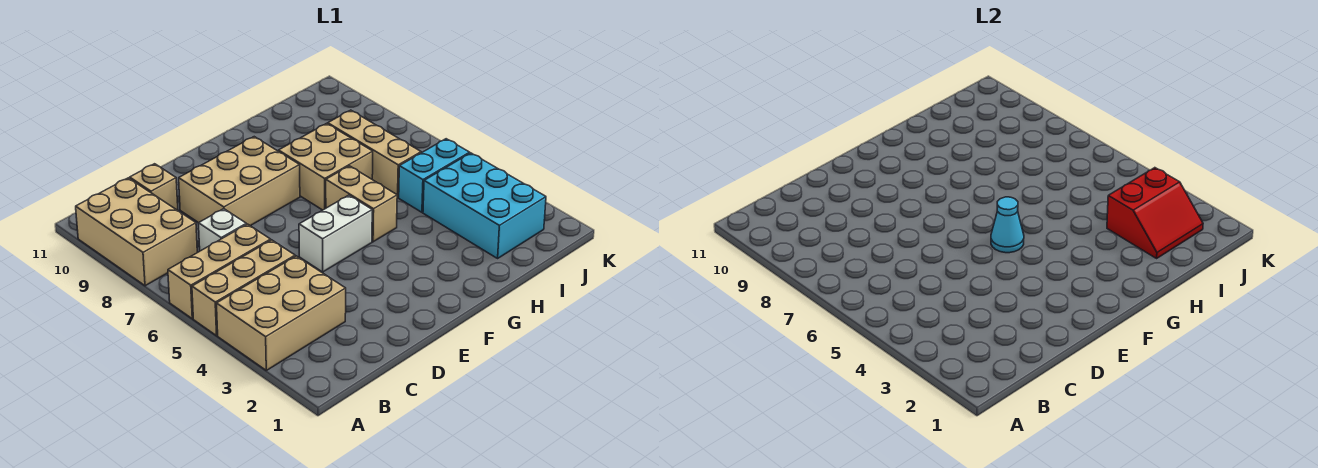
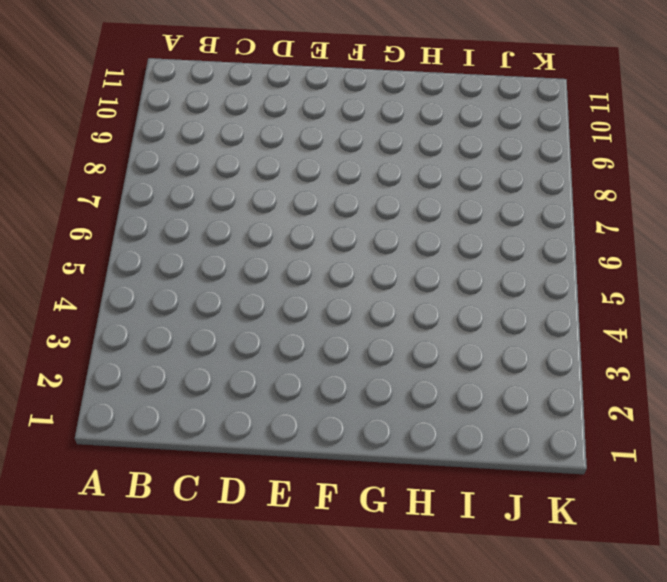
none -> tan brick A3:C4 level 1
none -> tan brick A5:C5 level 1
none -> tan brick A6:C6 level 1

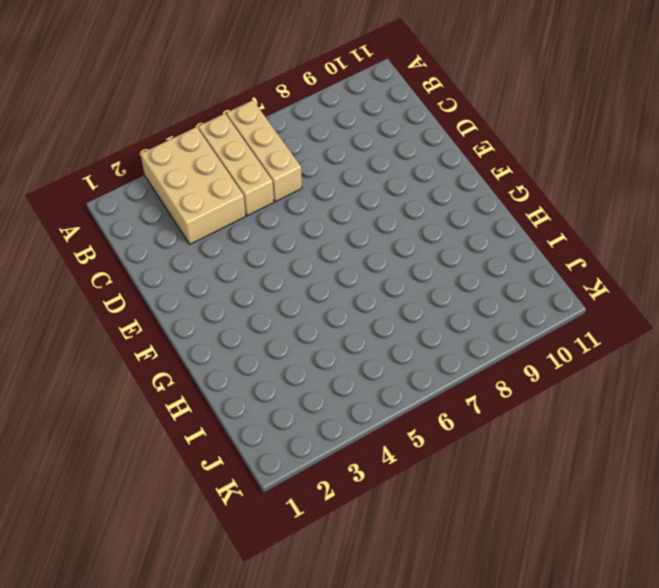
none -> tan brick A8:B10 level 1
none -> white brick C7 level 1
none -> tan brick C10 level 1

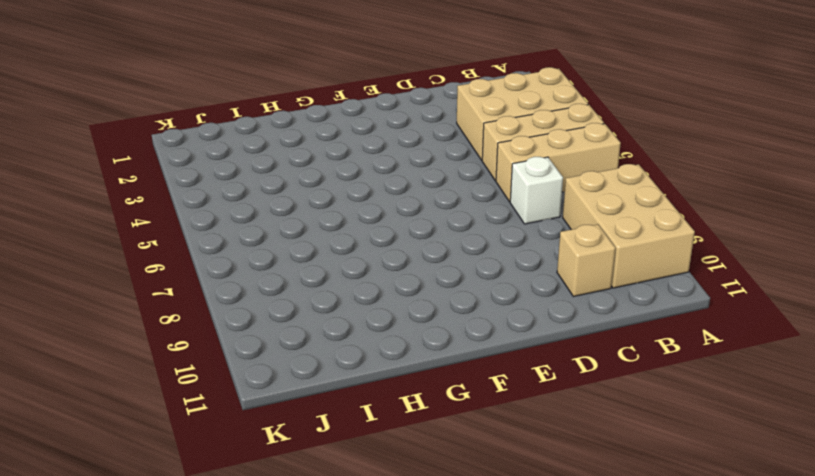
none -> tan brick D8:F9 level 1
none -> white brick E5:F5 level 1
none -> tan brick G5:G6 level 1

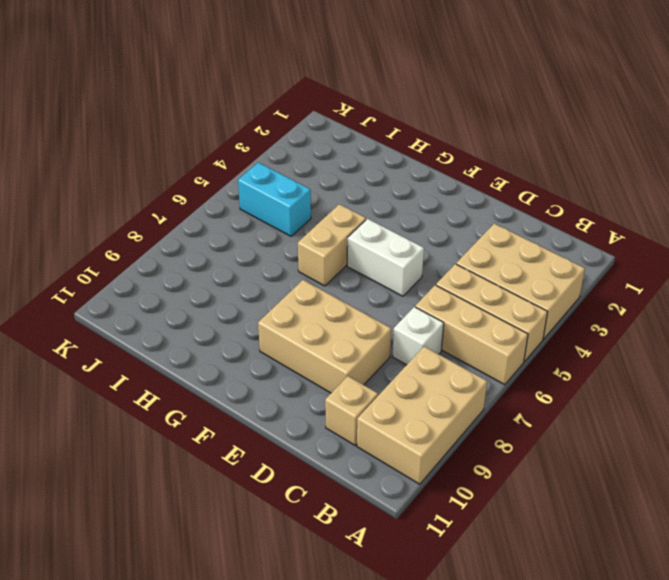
none -> tan brick G7:H8 level 1
none -> cyan brick I2:J4 level 1
none -> tan brick I6:I8 level 1

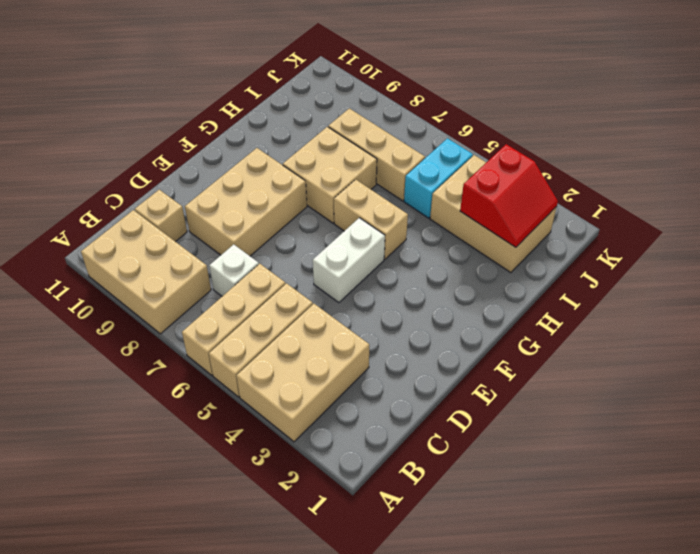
tan brick I2:J4 level 1 -> cyan brick I2:J4 level 1
none -> cyan cone F5 level 2

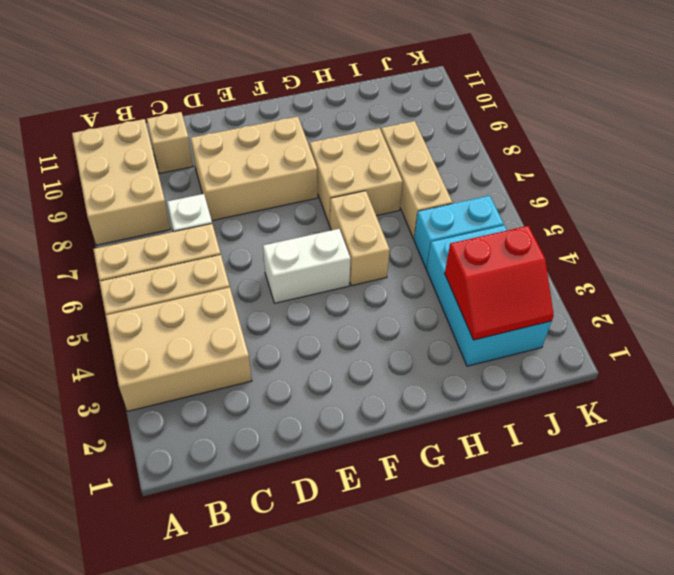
none -> cyan cone F5 level 2

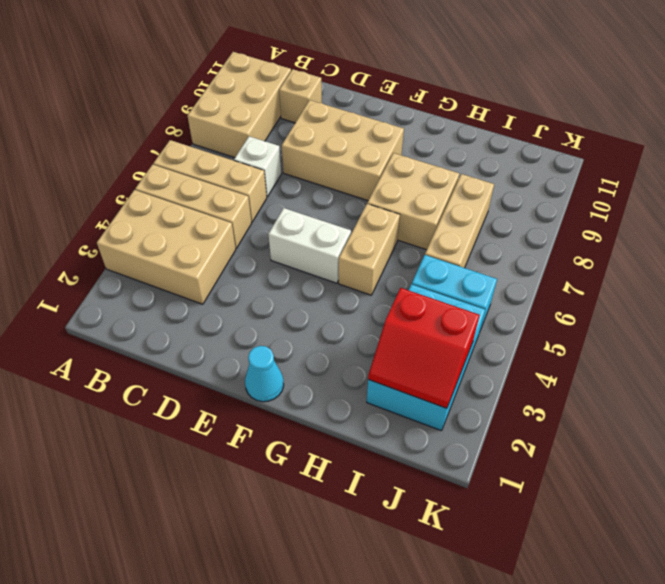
cyan cone F1 level 1 -> cyan cone F5 level 2

